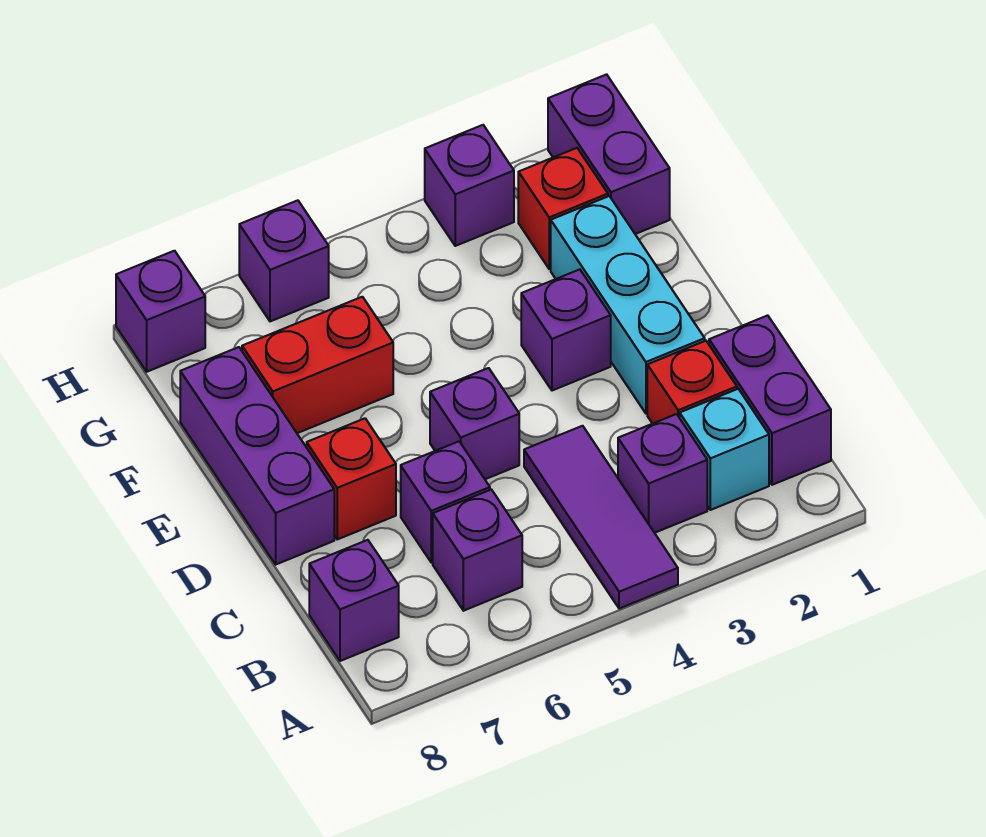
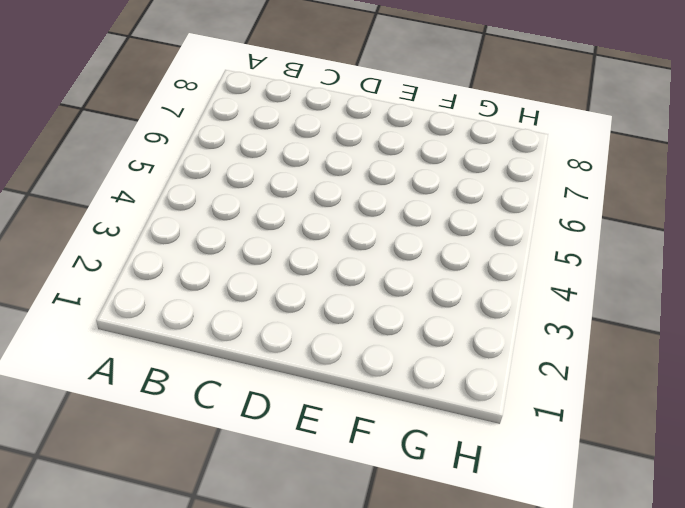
none -> purple tile A4:C4 level 1
none -> purple brick B1:C1 level 1
none -> cyan brick B2 level 1

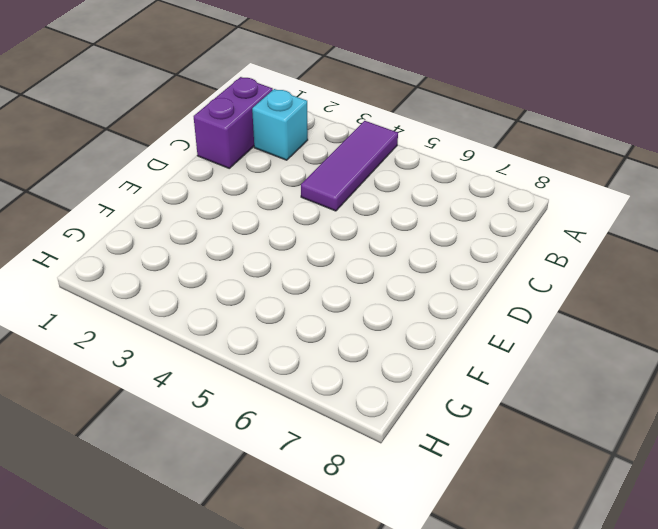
none -> purple brick B3 level 1
none -> purple brick B6 level 1
none -> purple brick B8 level 1

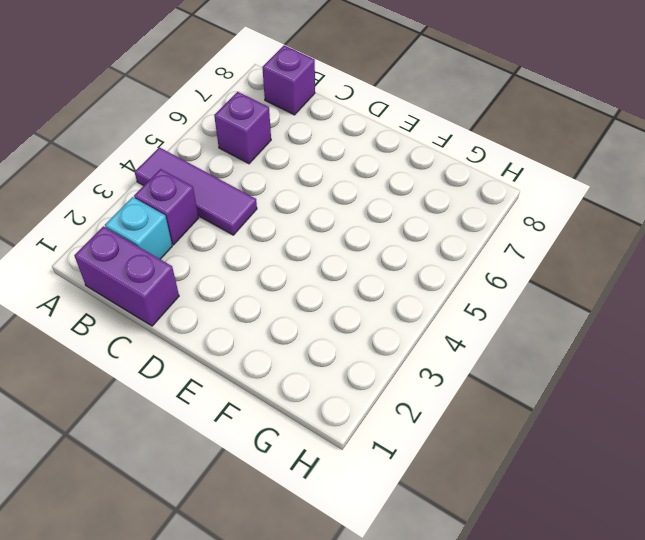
none -> red brick C2 level 1
none -> purple brick C6 level 1
none -> cyan brick D2:F2 level 1

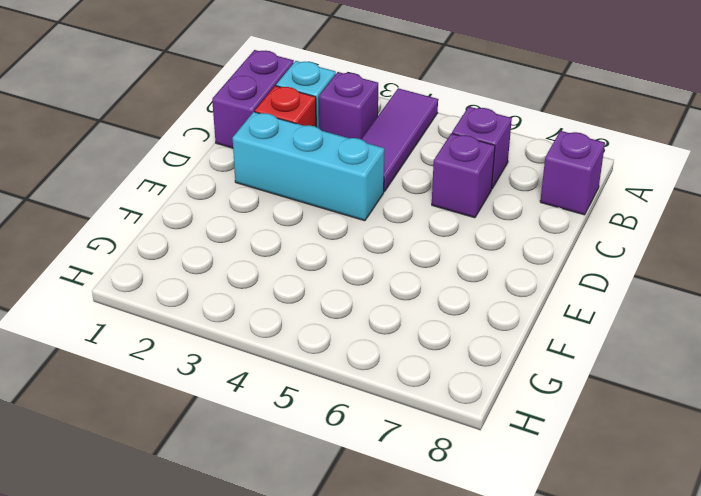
cyan brick D2:D4 level 1 -> cyan brick D2:F2 level 1
none -> purple brick D5 level 1
none -> red brick D7 level 1
none -> purple brick D8:F8 level 1

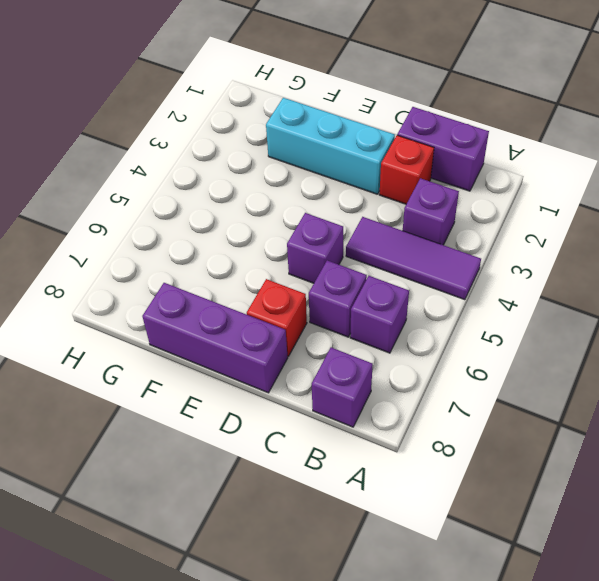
none -> cyan brick B2 level 1
none -> purple brick E3 level 1
none -> red brick F6:F7 level 1

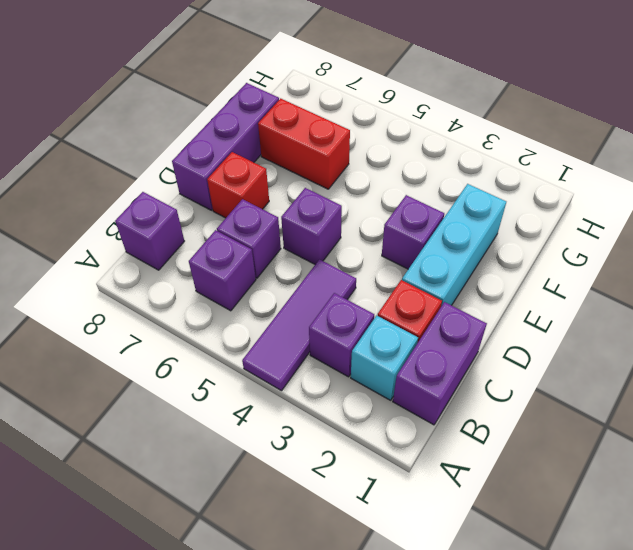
none -> purple brick G1:H1 level 1
none -> red brick G2 level 1
none -> purple brick H3 level 1

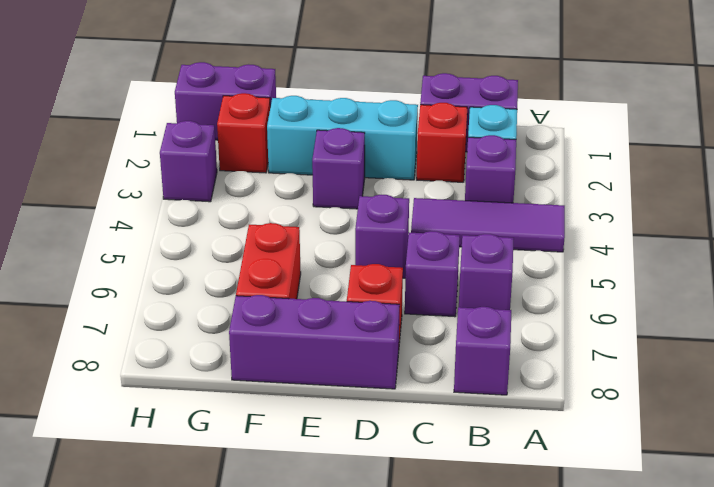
none -> purple brick H6 level 1
none -> purple brick H8 level 1

